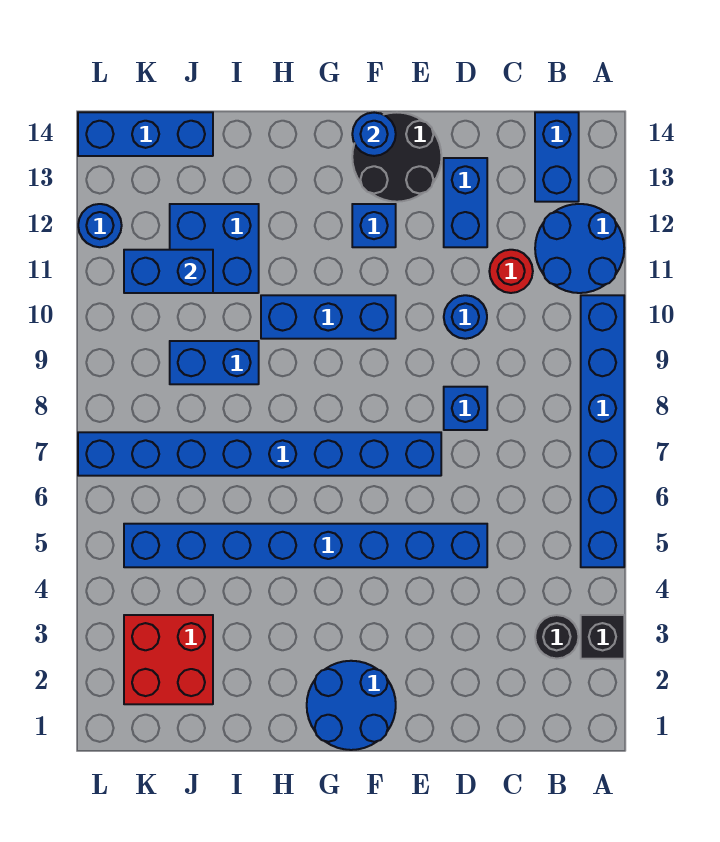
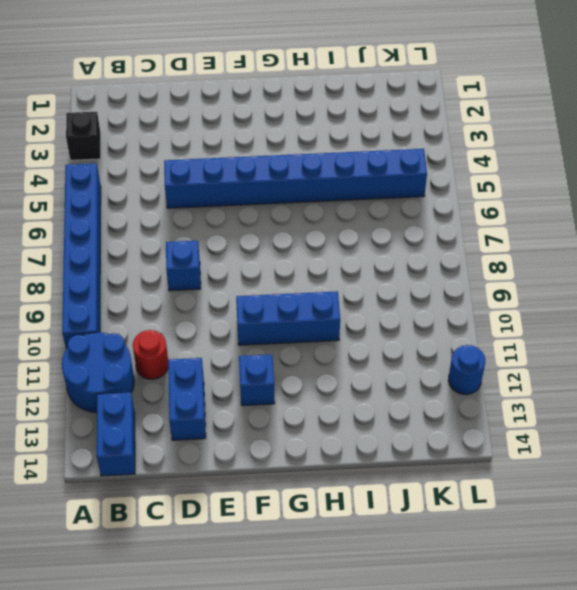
none -> black round brick B3 level 1
none -> blue round brick D10 level 1
none -> blue brick E7:L7 level 1

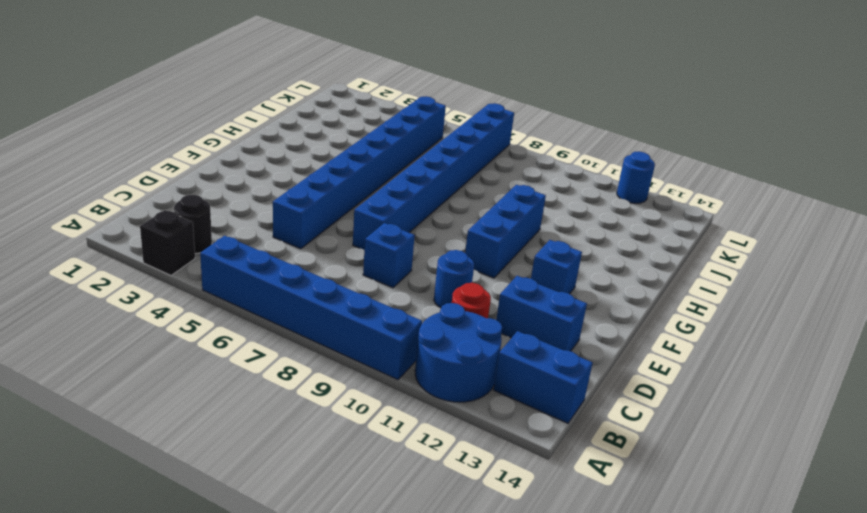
none -> black round brick E13:F14 level 1
none -> blue round brick F1:G2 level 1
none -> blue brick I9:J9 level 1

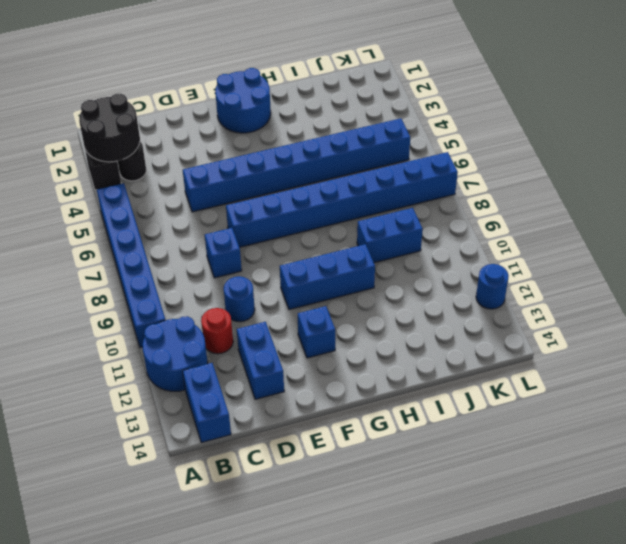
black round brick A2:B3 level 2 -> black round brick E13:F14 level 1
none -> blue brick I11:J12 level 1
none -> red brick J2:K3 level 1
none -> blue brick J14:L14 level 1

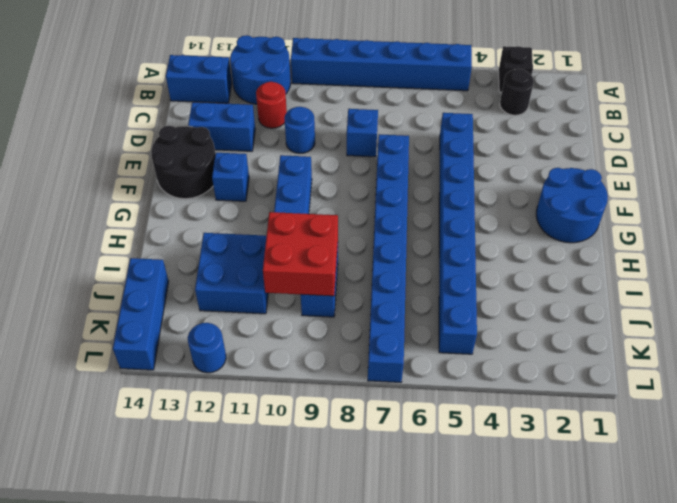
red brick I9:J10 level 2 -> red brick J2:K3 level 1
none -> blue round brick F14 level 2
none -> blue brick J11:K11 level 2

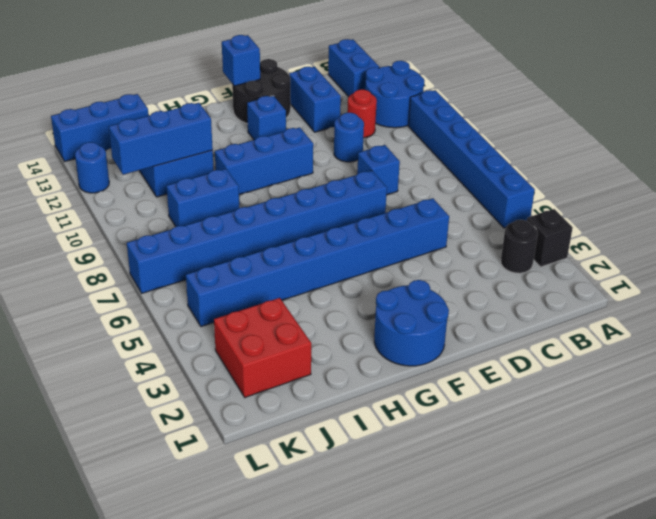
blue brick F14 level 2 -> blue round brick F14 level 2
blue brick I11:K11 level 2 -> blue brick J11:K11 level 2

